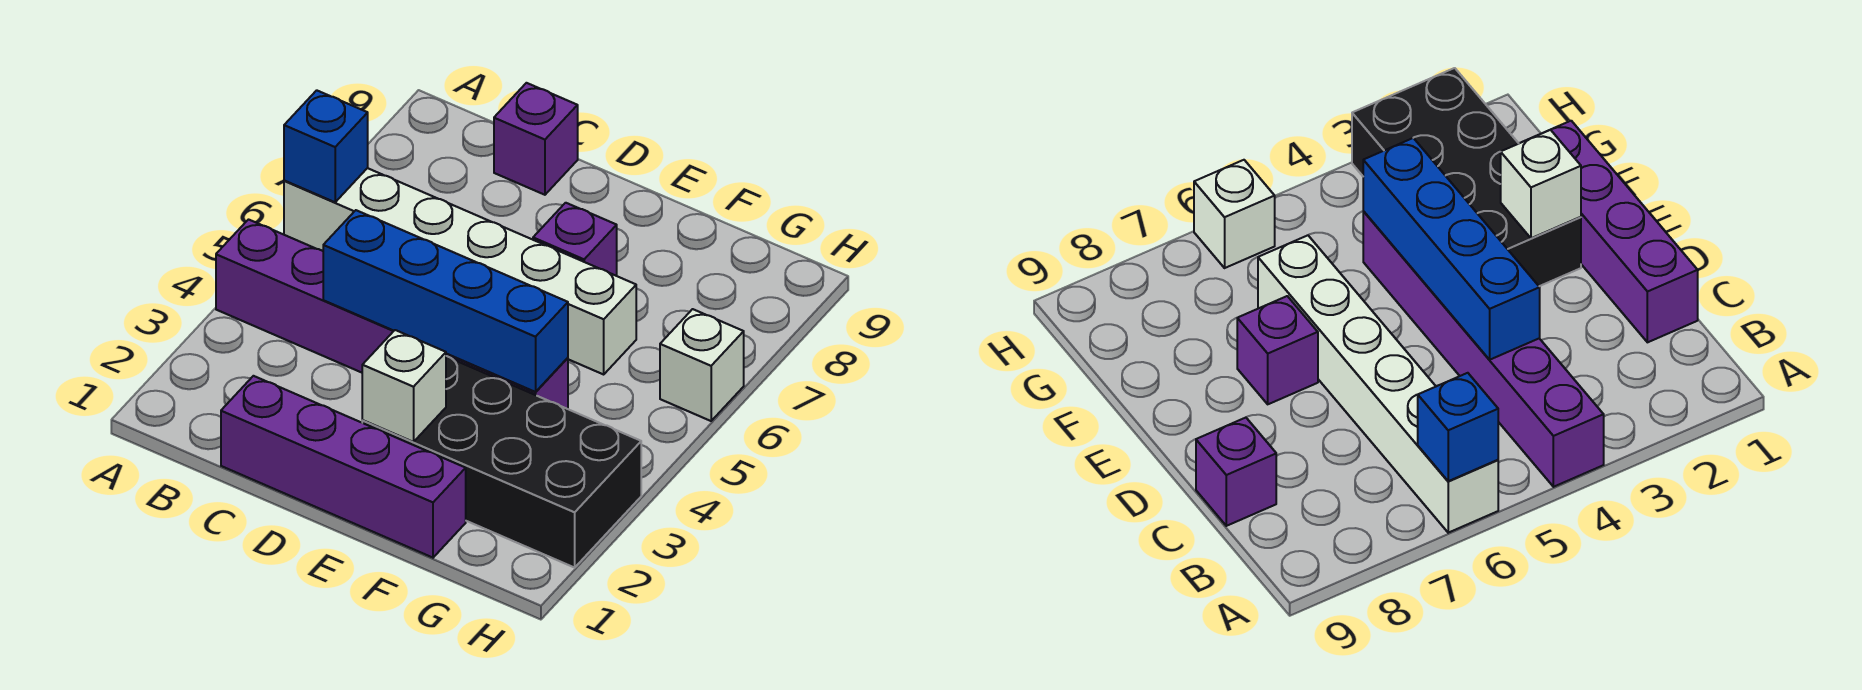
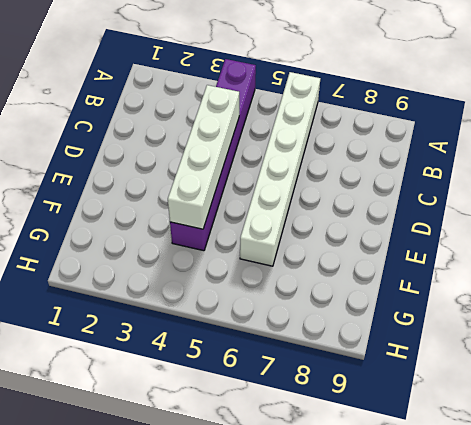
white brick C4:F4 level 2 -> blue brick C4:F4 level 2
none -> purple brick C1:F1 level 1
none -> purple brick C9 level 1

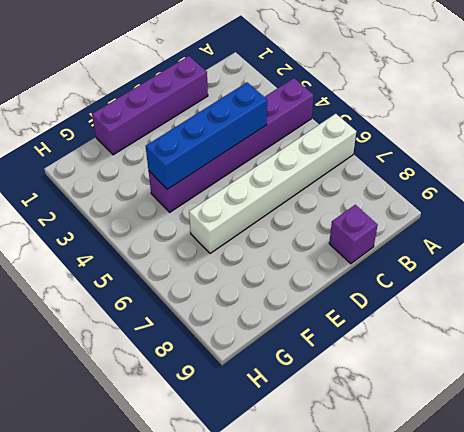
none -> black brick E2:H3 level 1
none -> purple brick E7 level 1

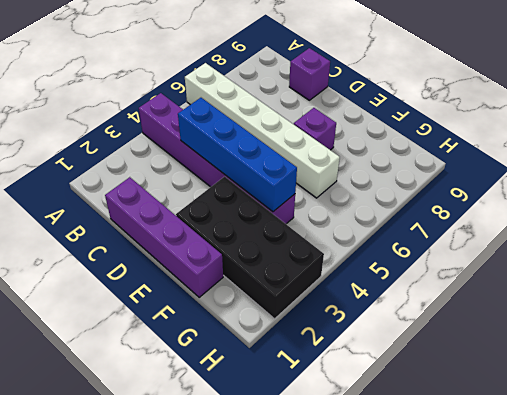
none -> white brick H6 level 1
none -> blue brick A6 level 2

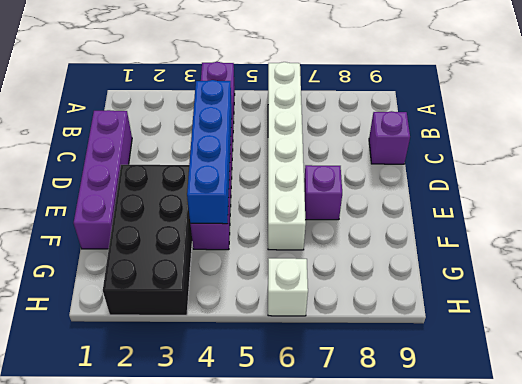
none -> blue brick A6 level 2
none -> white brick E2 level 2

